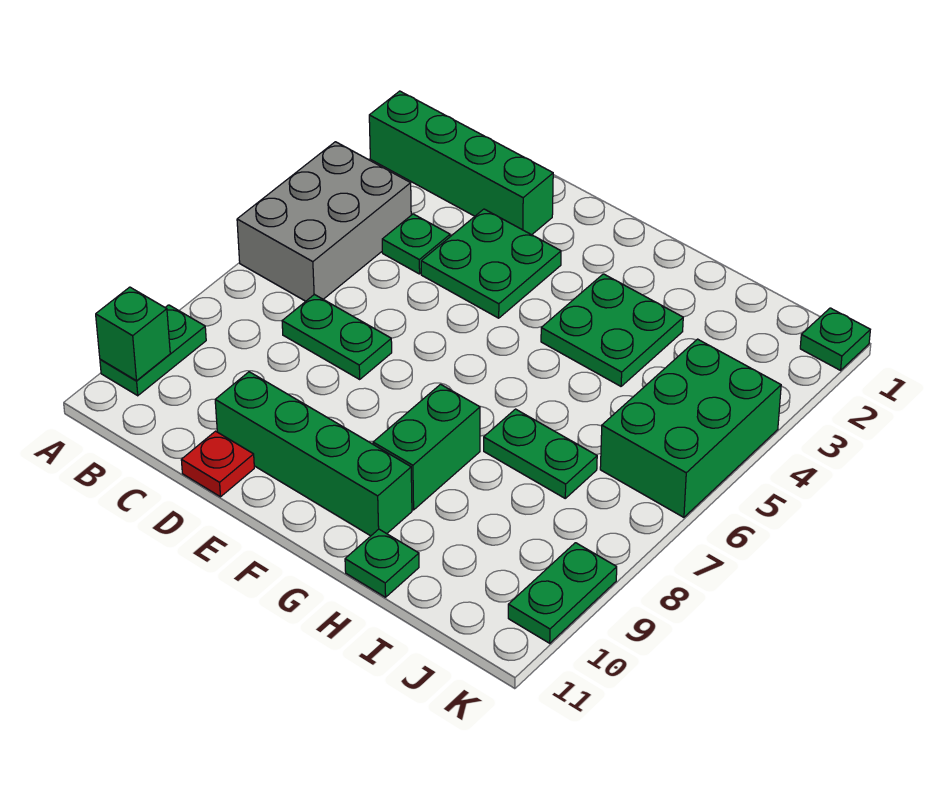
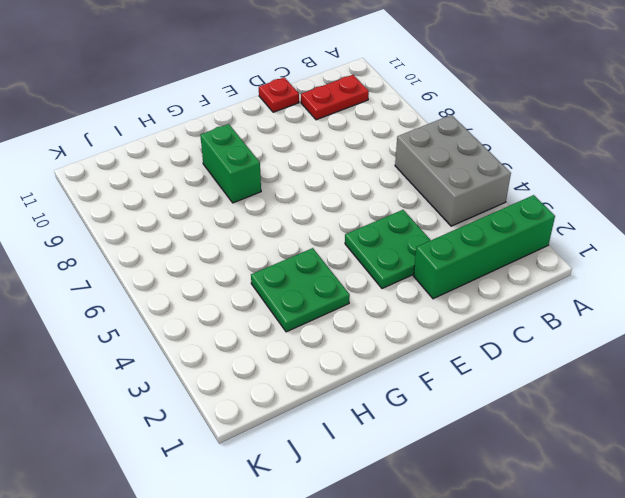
red plate B10:C10 level 1 -> none
none -> green plate A9:A10 level 1
none -> green plate C4 level 1
none -> green plate C7:D7 level 1

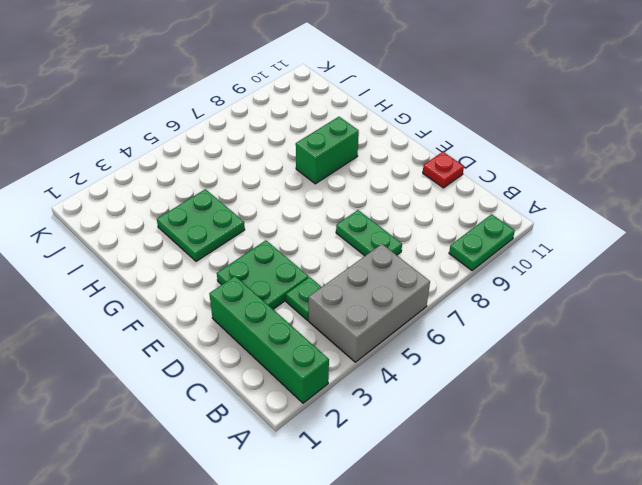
none -> green brick D10:G10 level 1
none -> green plate H7:I7 level 1
none -> green plate H11 level 1

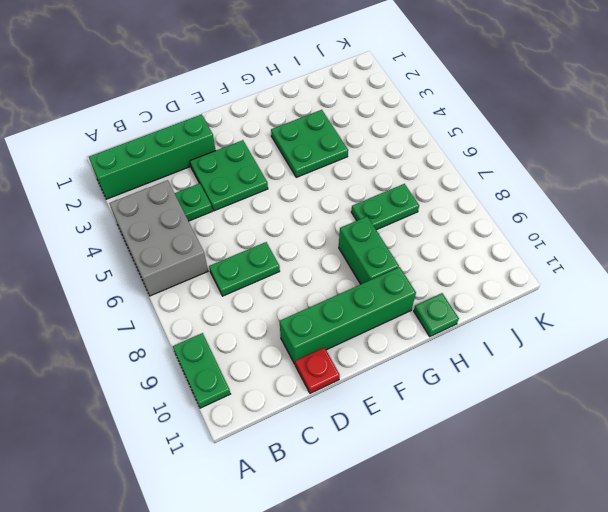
none -> green brick J4:K6 level 1
none -> green plate K1 level 1
none -> green plate K9:K10 level 1

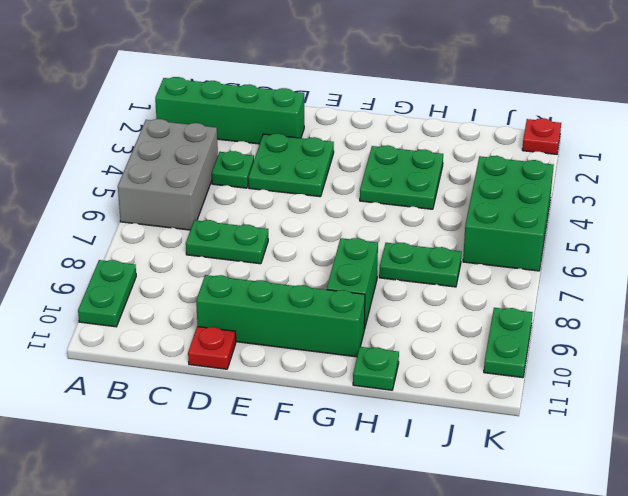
red plate K1 level 1 -> green plate K1 level 1
none -> green brick A10 level 2

